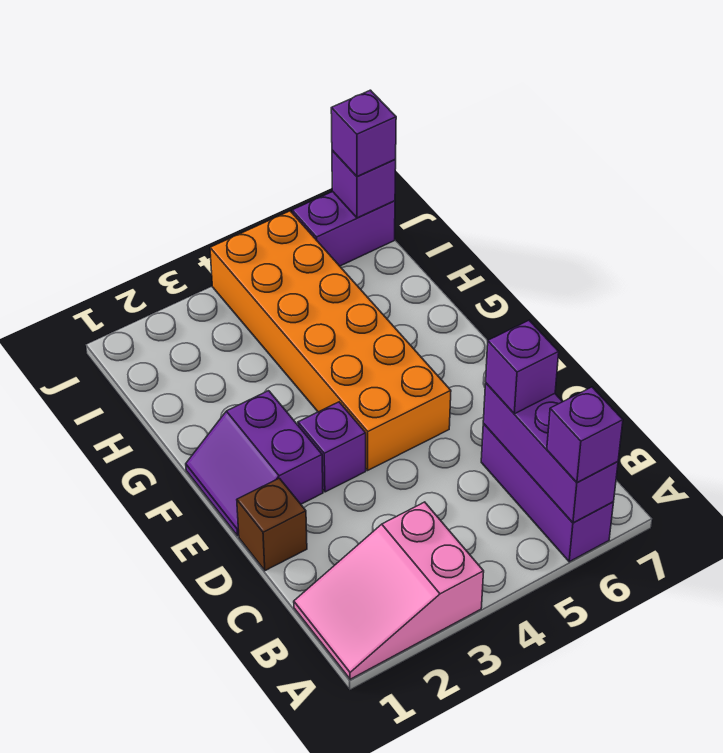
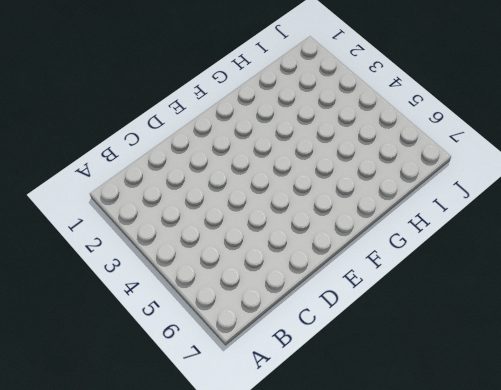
none -> pink slope A1:B3 level 1 top 3
none -> purple brick A6:C6 level 1
none -> brown brick D1 level 1

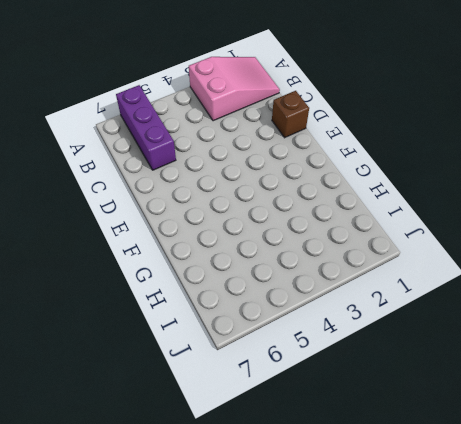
none -> purple slope E1:F2 level 1 top 2
none -> purple brick E3 level 1
none -> orange brick E4:J5 level 1

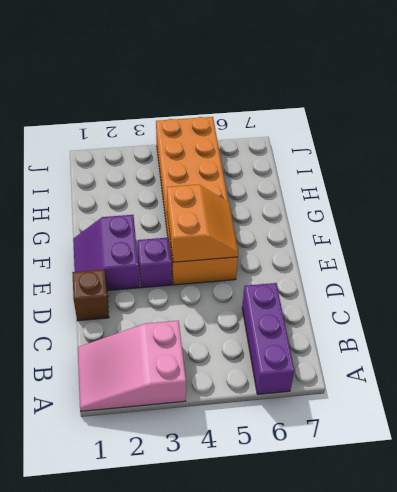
orange slope E4:F5 level 2 top 4 -> none
none -> purple brick J6:J7 level 1
none -> purple brick A6:C6 level 2
none -> purple brick J7 level 2

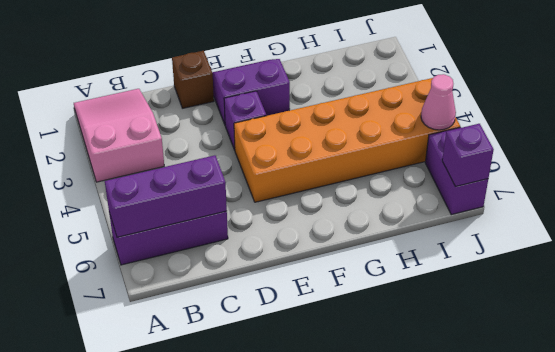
pink cone J5 level 2 -> none
none -> purple brick A6 level 3
none -> purple brick C6 level 3
none -> purple brick J7 level 3

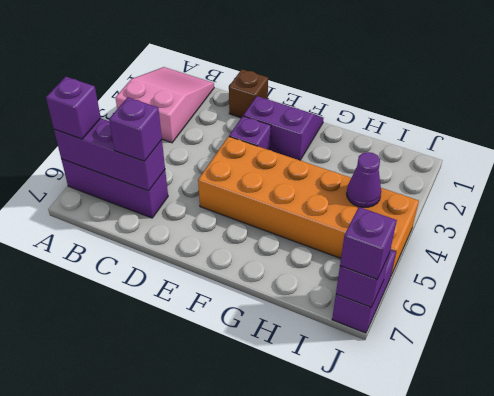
purple cone I4 level 2 -> none

